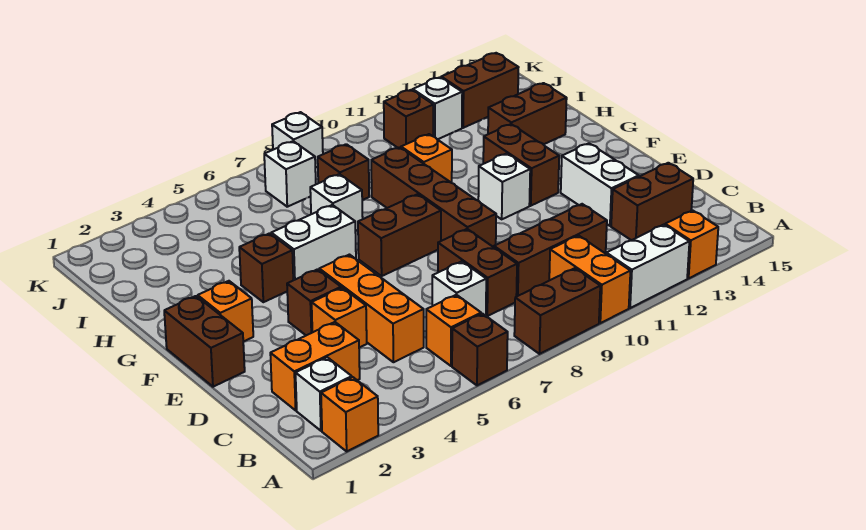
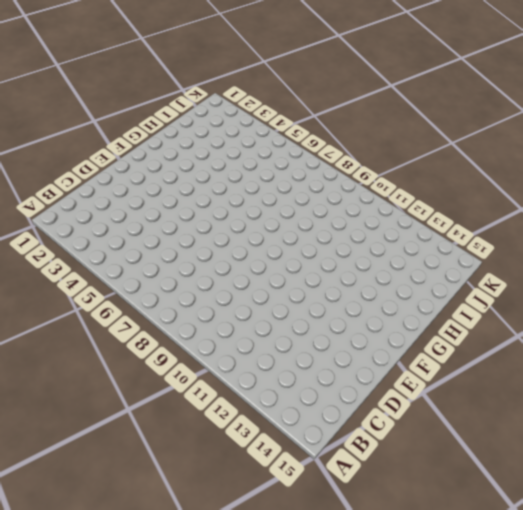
none -> orange brick A2 level 1
none -> brown brick A6 level 1
none -> brown brick A8:A9 level 1
none -> orange brick A10:B10 level 1

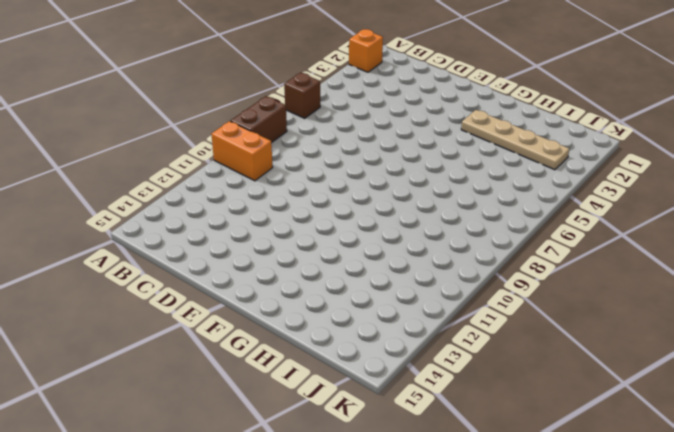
tan plate G3:J3 level 1 -> none
none -> white brick A11:A12 level 1
none -> orange brick A13 level 1
none -> white brick B2 level 1
none -> orange brick B6 level 1

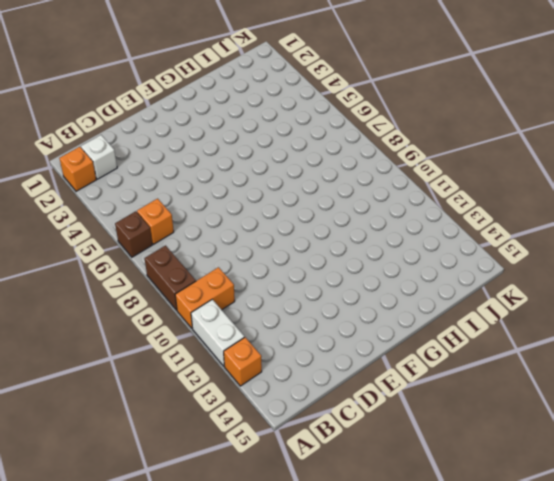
none -> orange brick C2:C3 level 1
none -> orange brick C5:E5 level 1
none -> white brick C7 level 1
none -> brown brick C8:D8 level 1

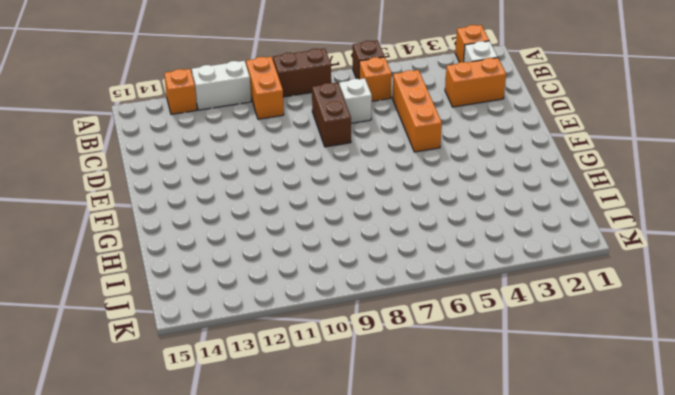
none -> brown brick C9:C11 level 1
none -> brown brick C13:C14 level 1
none -> orange brick D4 level 1
none -> white brick D13:E13 level 1

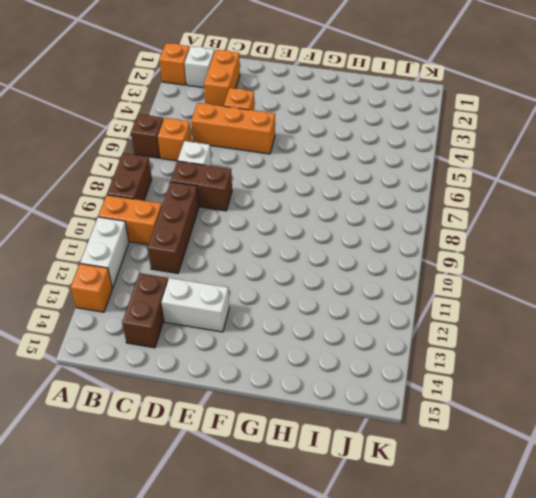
none -> brown brick E1:F1 level 1
none -> brown brick E4 level 1
none -> brown brick E9:H9 level 1
none -> orange brick F2 level 1

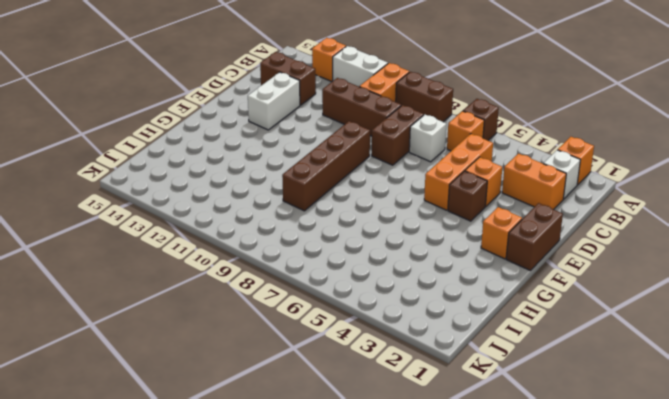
none -> brown brick F7:F8 level 1
none -> white brick F11 level 1
none -> brown brick F12:G12 level 1
none -> brown brick G4 level 1

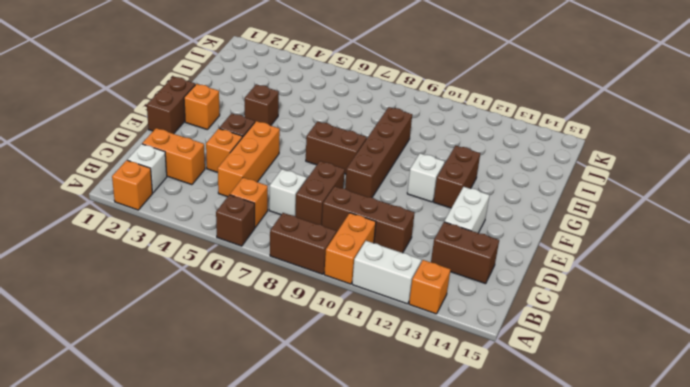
none -> white brick G5:G6 level 1
none -> white brick H7 level 1
none -> orange brick H10 level 1
none -> brown brick H13:H14 level 1

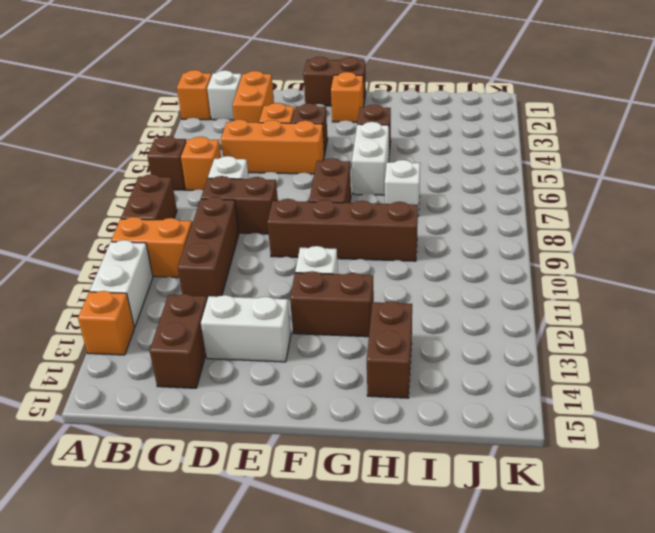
none -> orange brick H10 level 1
none -> brown brick I8 level 1
none -> white brick J7 level 1
none -> brown brick J11 level 1

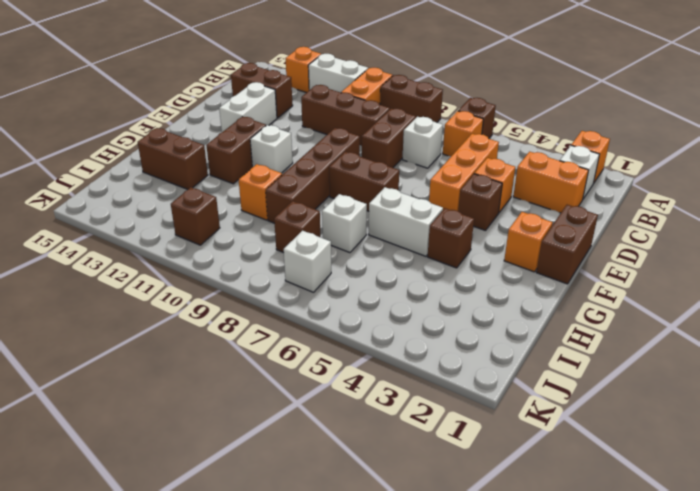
none -> white brick J12 level 1
none -> brown brick J13:J14 level 1
none -> white brick K8 level 1

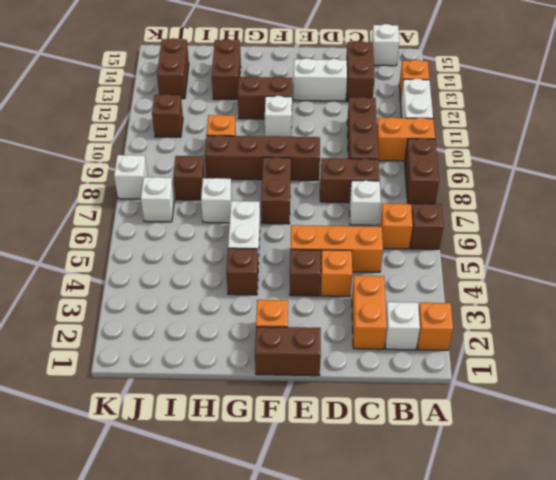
white brick B15 level 1 -> white brick J12 level 1

